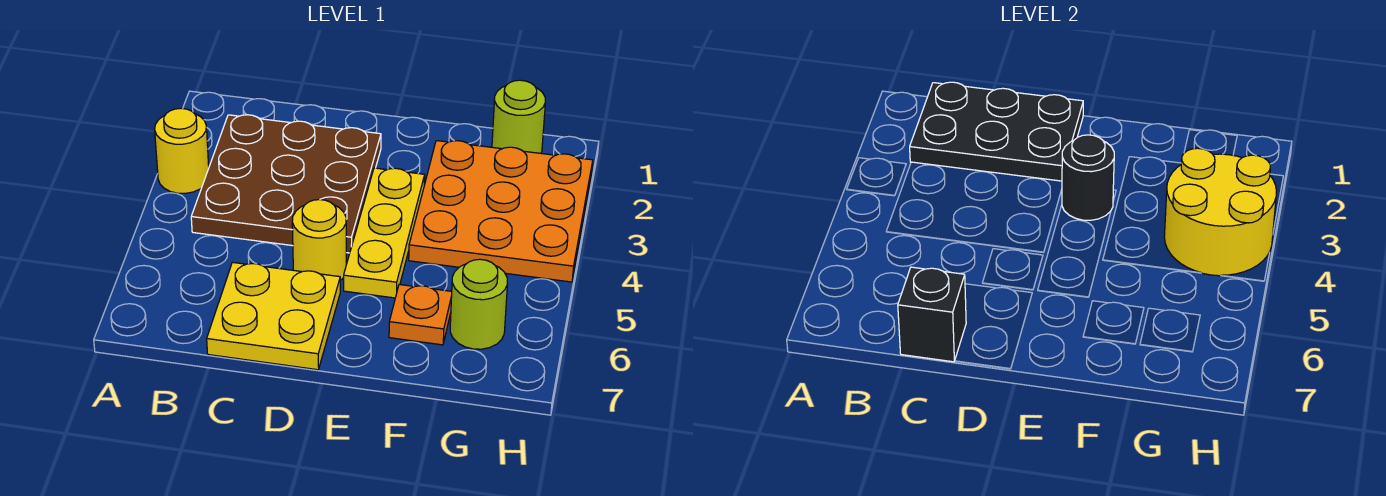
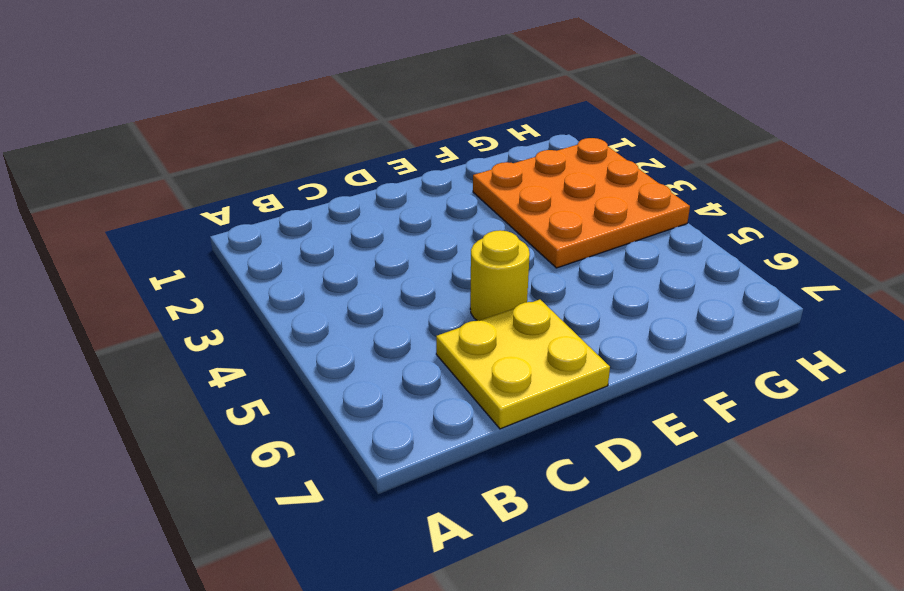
none -> yellow round brick A3 level 1
none -> brown plate B2:D4 level 1
none -> yellow plate E3:E5 level 1

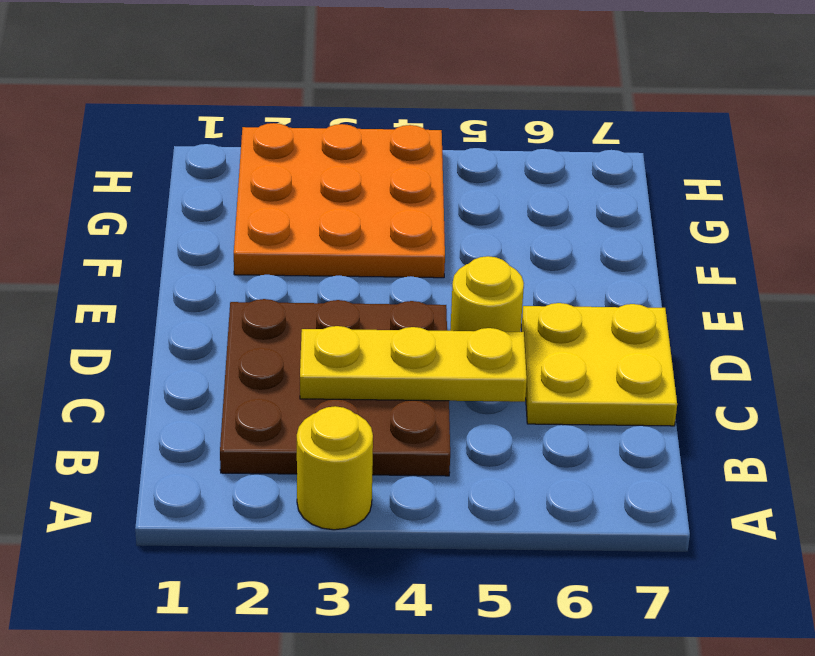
yellow plate C3:C5 level 2 -> yellow plate E3:E5 level 1
none -> orange plate F6 level 1
none -> lime round brick G1 level 1
none -> lime round brick G6 level 1

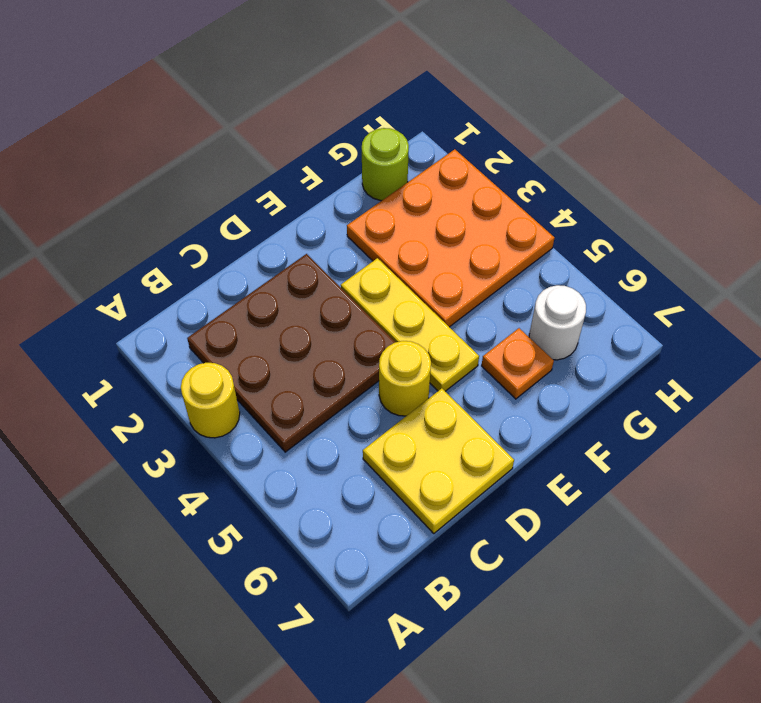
white round brick G6 level 1 -> lime round brick G6 level 1
none -> black plate B1:D2 level 2
none -> black brick C7 level 2
none -> black round brick E3 level 2

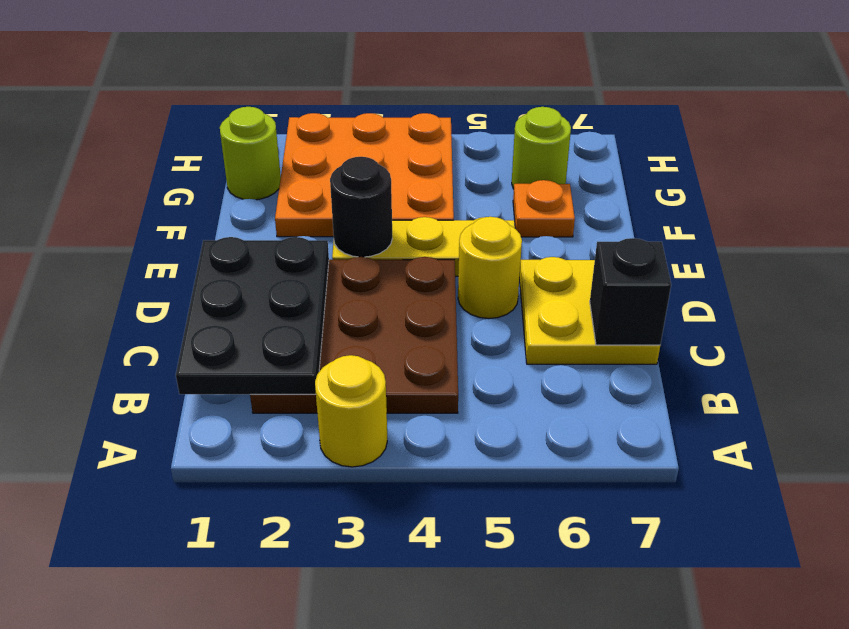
none -> yellow round brick G3:H4 level 2

